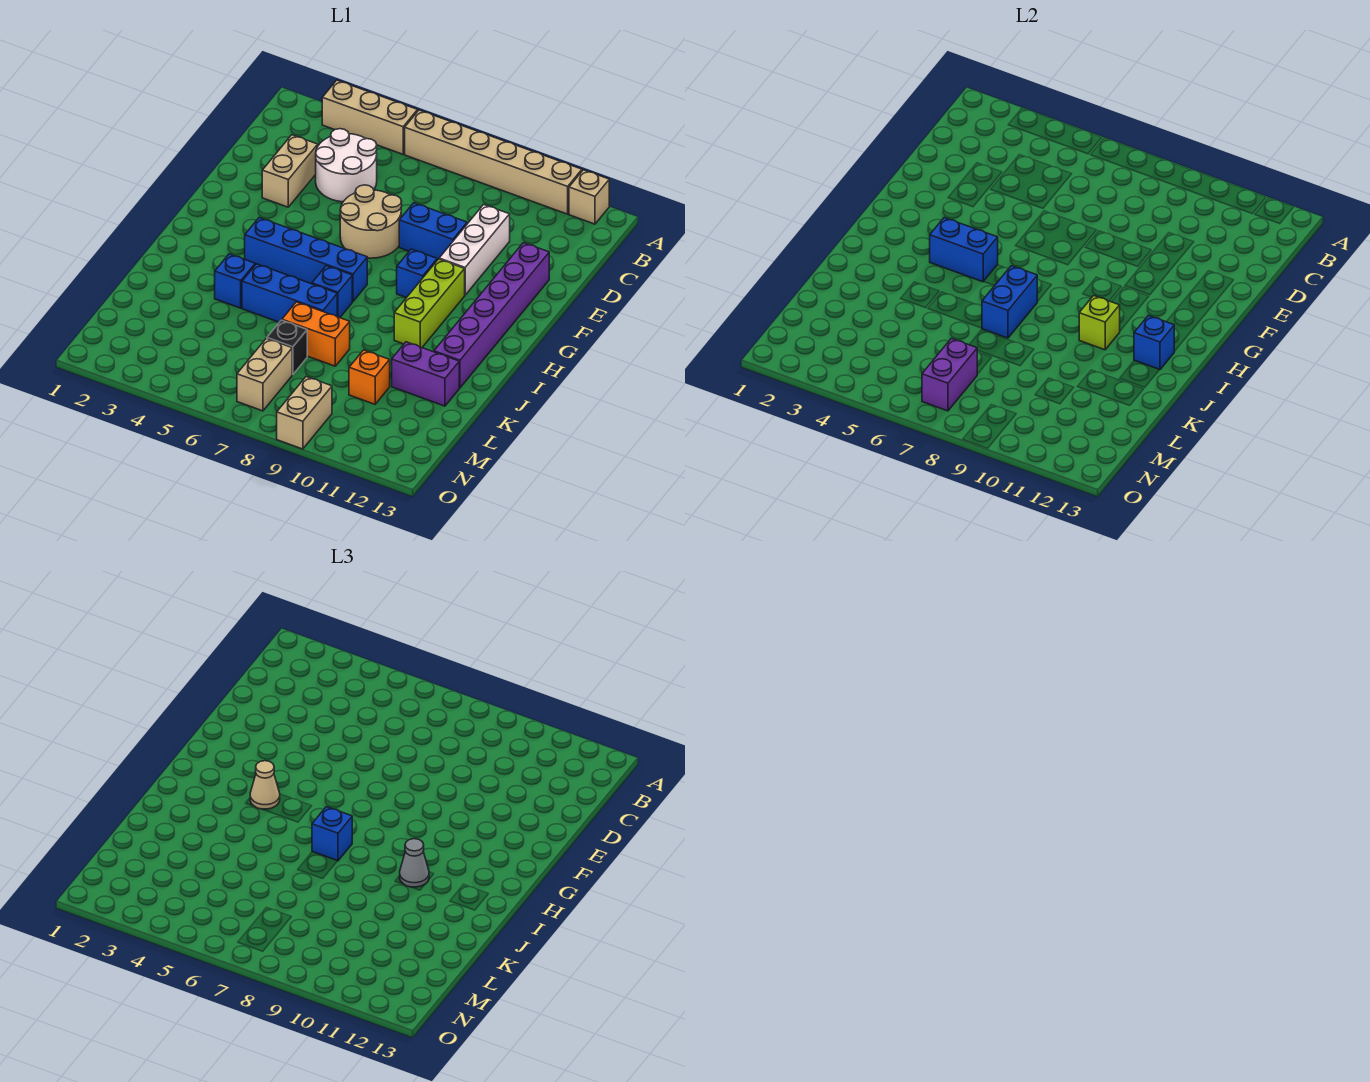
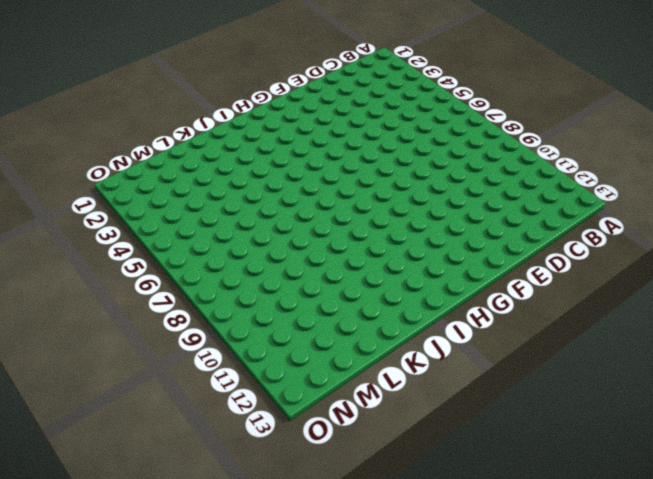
none -> tan brick A3:A5 level 1
none -> tan brick A6:A11 level 1
none -> tan brick A12 level 1

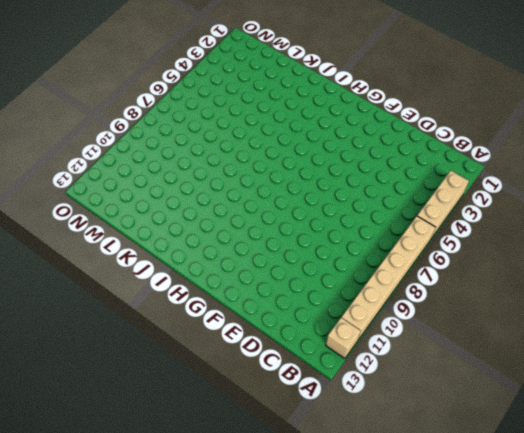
none -> white round brick C4:D5 level 1
none -> tan brick D3:E3 level 1
none -> white brick D10:F10 level 1

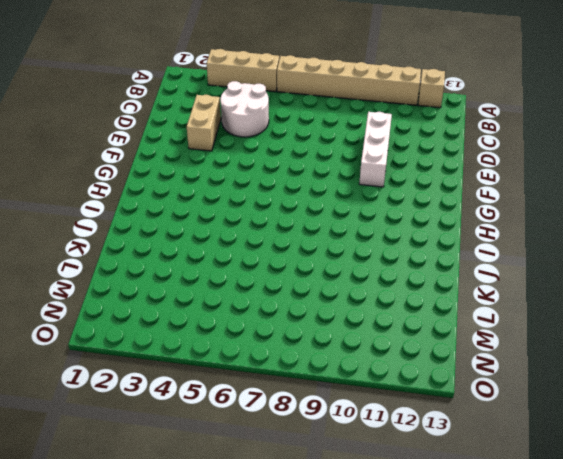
none -> tan round brick E6:F7 level 1
none -> blue brick E8:E9 level 1
none -> purple brick E12:J12 level 1

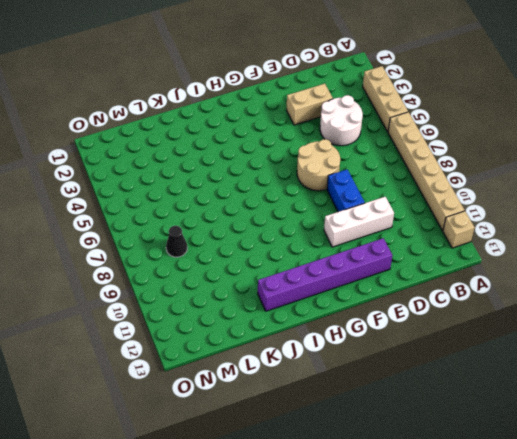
black cone M8 level 1 -> none
none -> blue brick G9 level 1
none -> lime brick G10:I10 level 1
none -> blue brick H4:H7 level 1

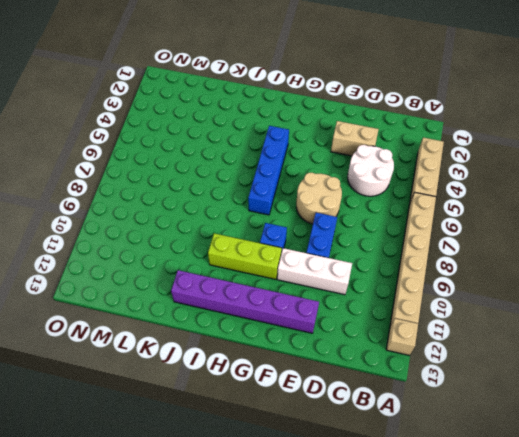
none -> blue brick I7 level 1
none -> blue brick J4 level 1
none -> blue brick J5:J7 level 1

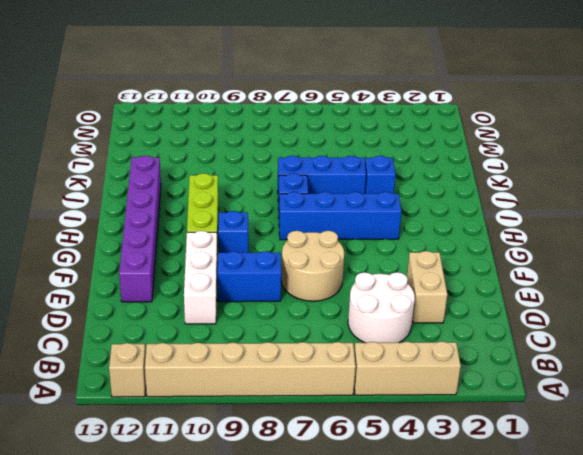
none -> orange brick K7:K8 level 1
none -> purple brick K11:K12 level 1
none -> black brick L7 level 1

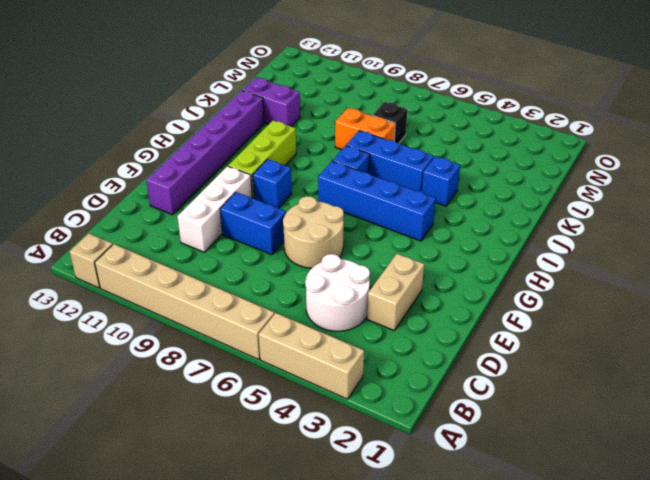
none -> orange brick L10 level 1
none -> tan brick M7:N7 level 1
none -> tan brick N9:O9 level 1

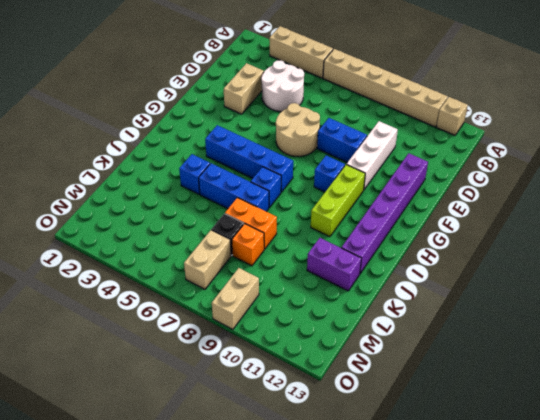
orange brick L8 level 1 -> orange brick L10 level 1
none -> blue brick H4:H5 level 2
none -> blue brick I7:J7 level 2
none -> lime brick I10 level 2

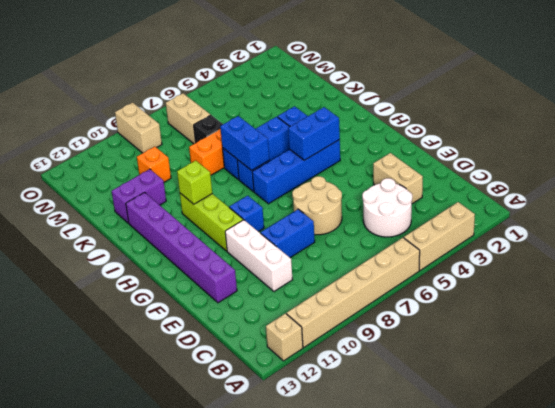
none -> blue brick I12 level 2
none -> purple brick M7:N7 level 2
none -> tan cone H4 level 3

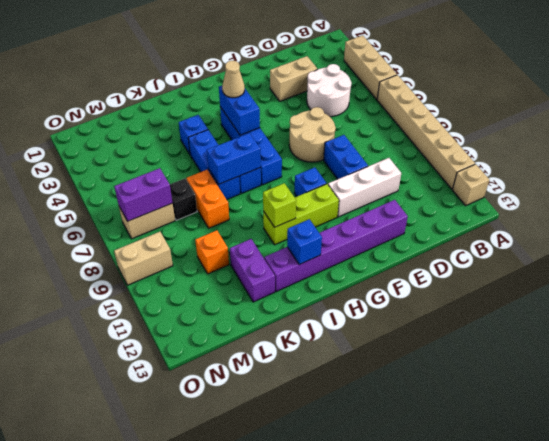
none -> blue brick I7 level 3
none -> grey cone I10 level 3

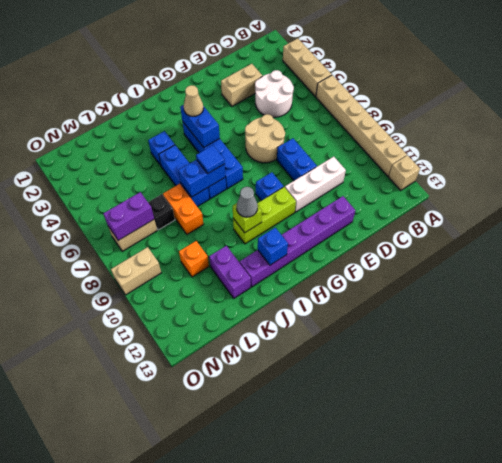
blue tile I7 level 3 -> blue brick I7 level 3

